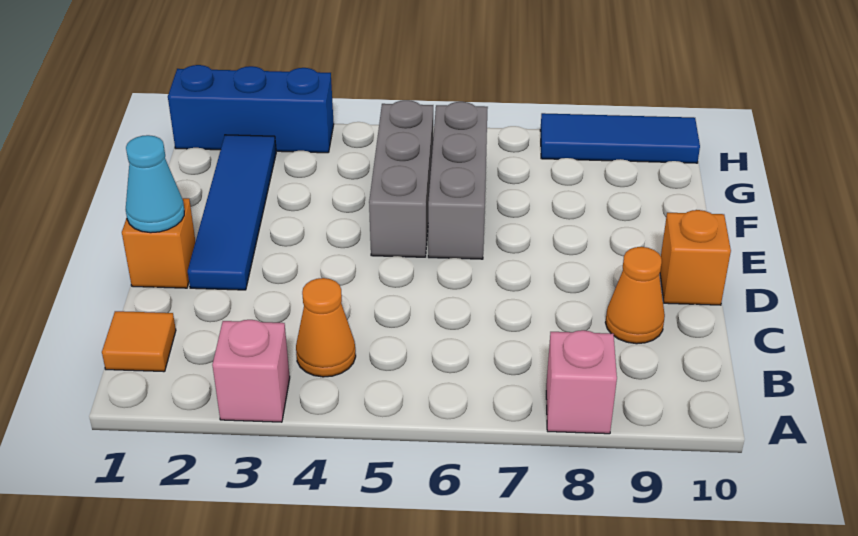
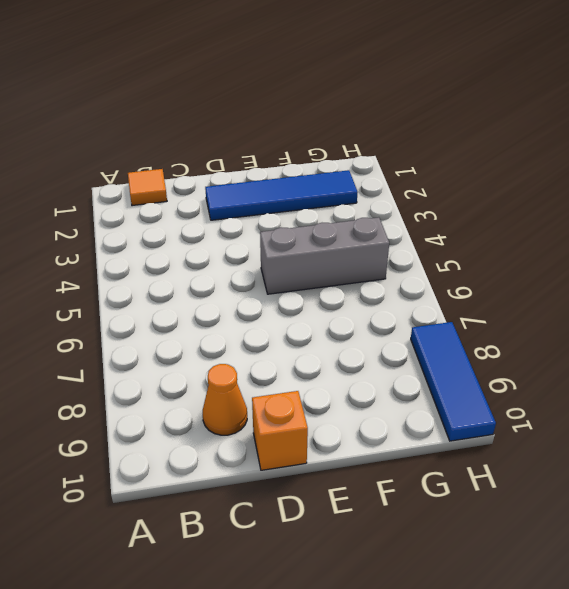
none -> pink brick A3 level 1
none -> pink brick A8 level 1
none -> orange cone B4 level 1

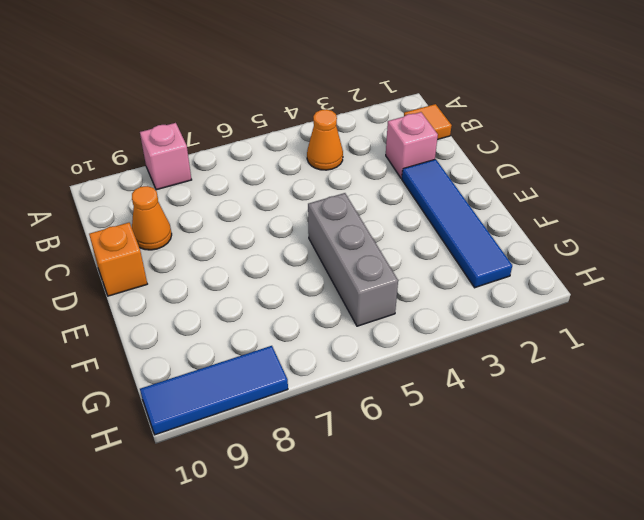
pink brick C2 level 1 -> pink brick A3 level 1
none -> orange brick D1 level 1
none -> grey brick E6:G6 level 1
none -> blue brick H1:H3 level 1

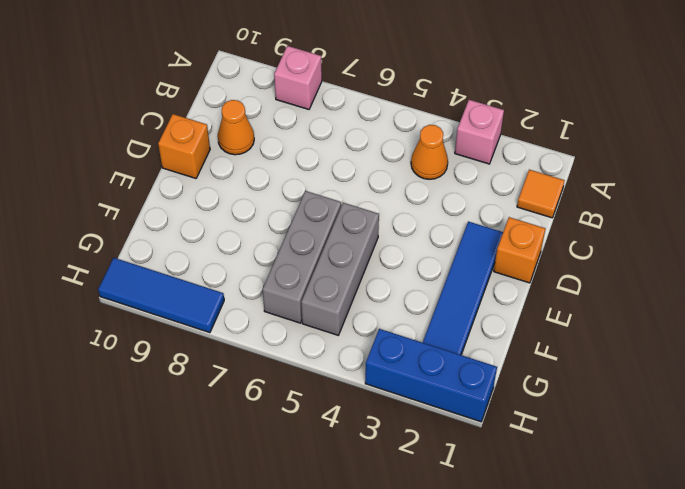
none -> cyan cone D1 level 2

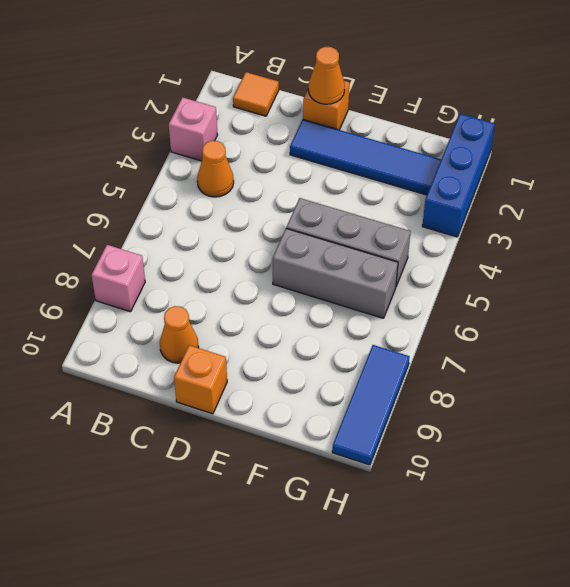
orange cone D1 level 2 -> cyan cone D1 level 2

